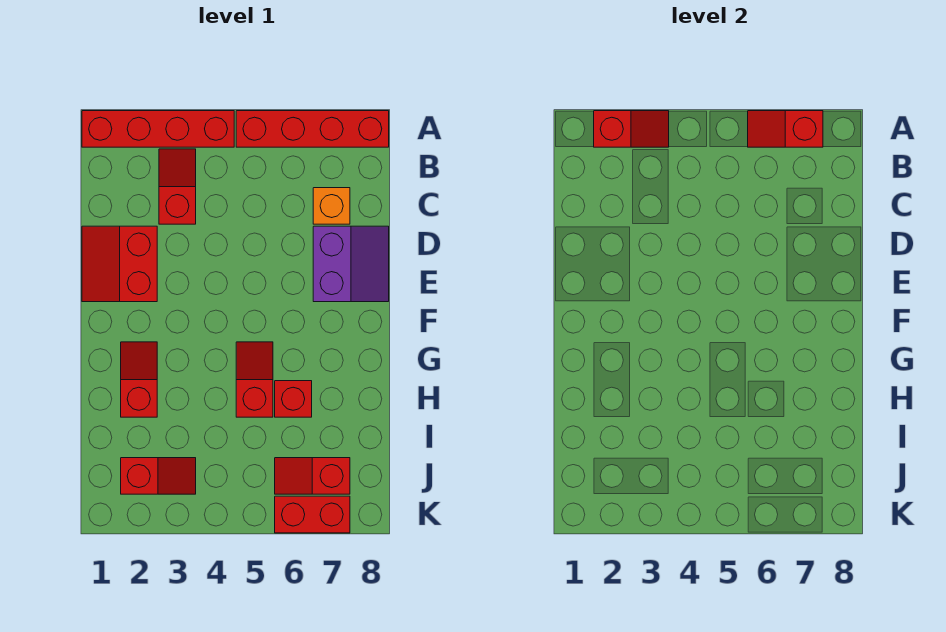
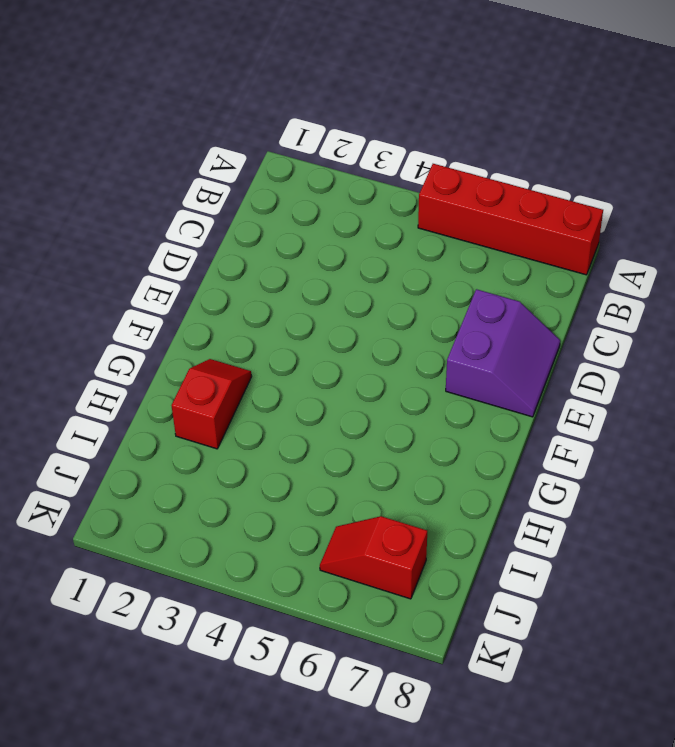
none -> red brick A1:A4 level 1
none -> red slope B3:C3 level 1 top C
none -> orange brick C7 level 1

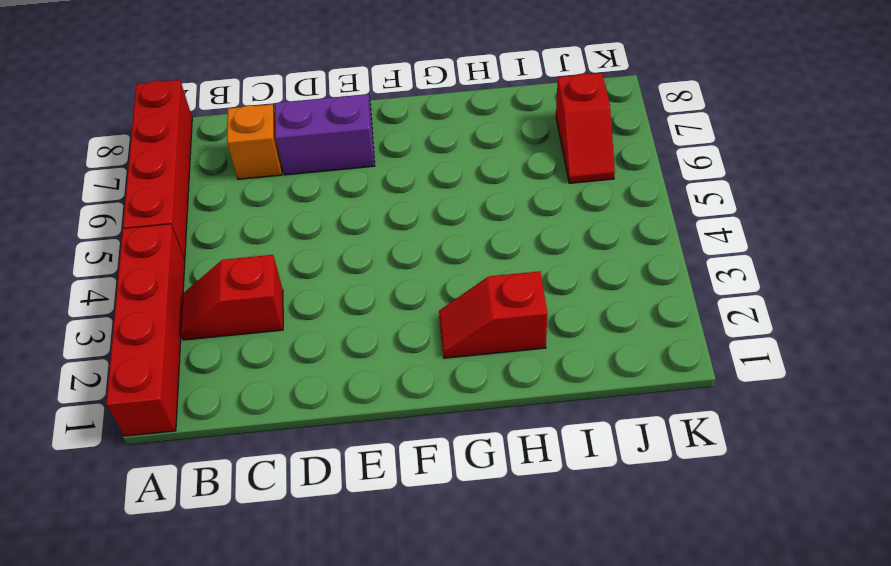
none -> red slope D1:E2 level 1 top 2
none -> red slope G5:H5 level 1 top H
none -> red brick H6 level 1

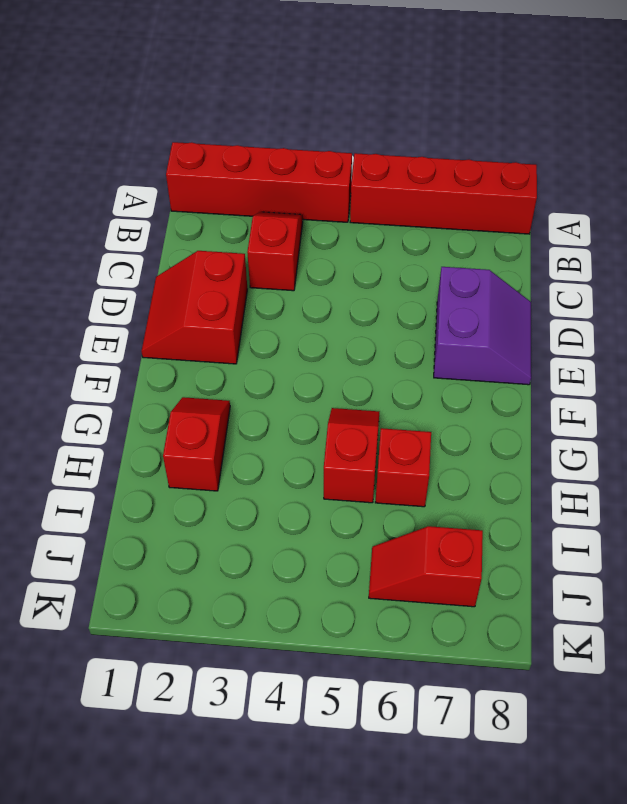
none -> orange brick C7 level 1
none -> red slope J2:J3 level 1 top 2
none -> red brick K6:K7 level 1

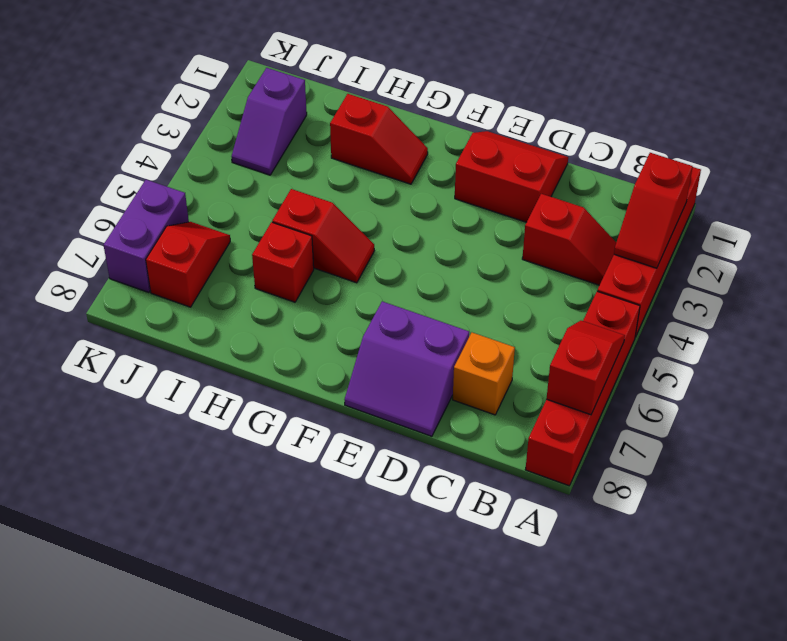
purple slope J2:J3 level 1 top 2 -> red slope J2:J3 level 1 top 2
purple brick K6:K7 level 1 -> red brick K6:K7 level 1

